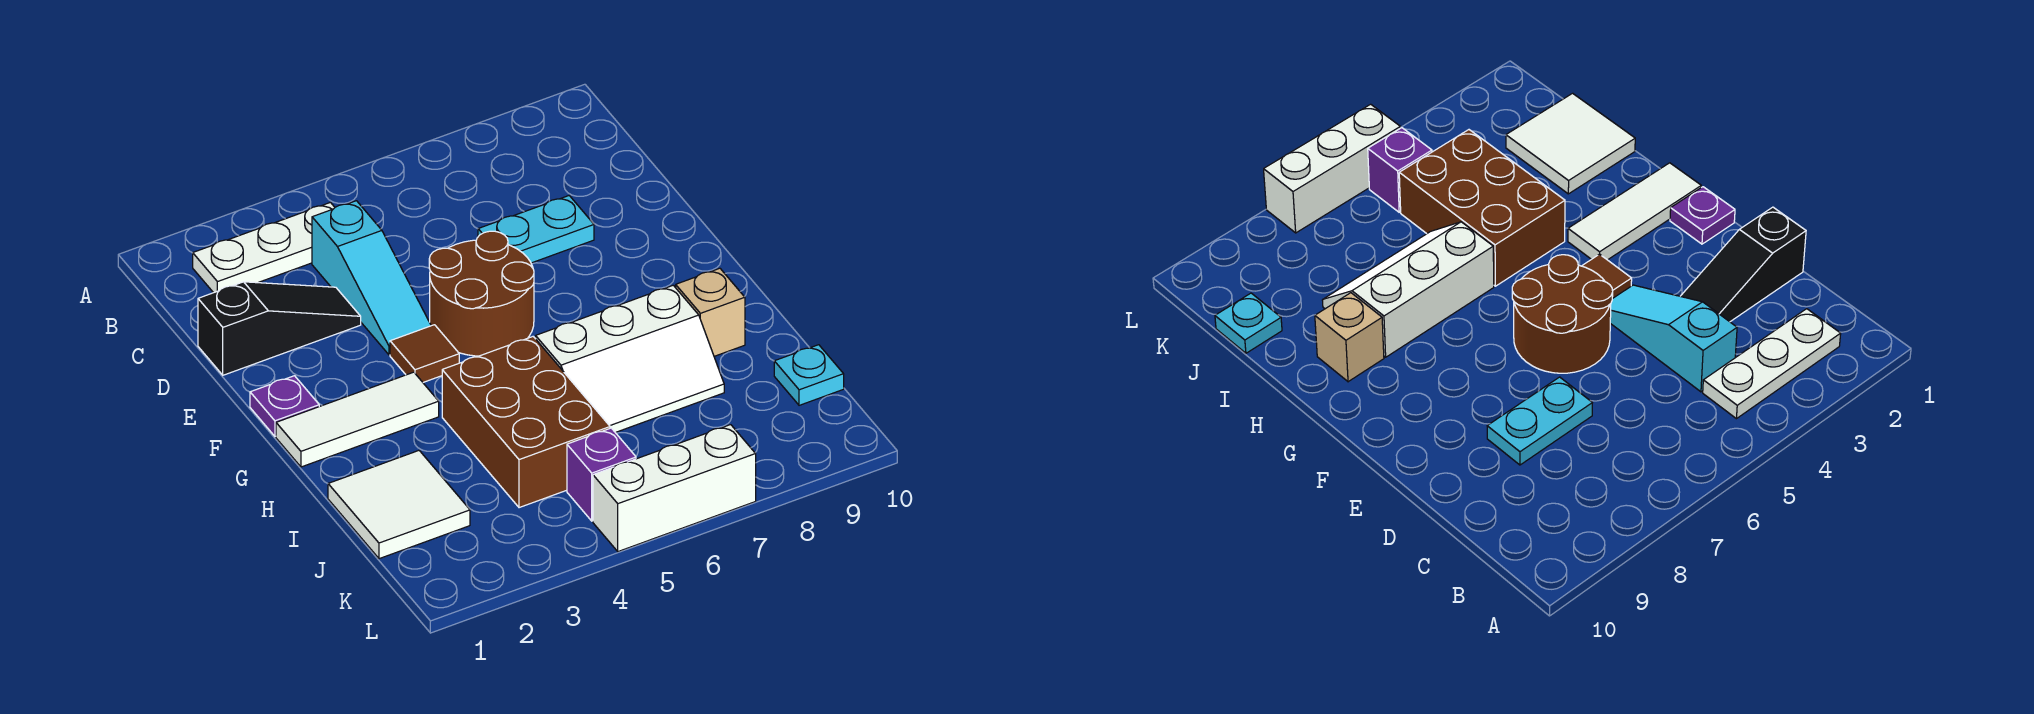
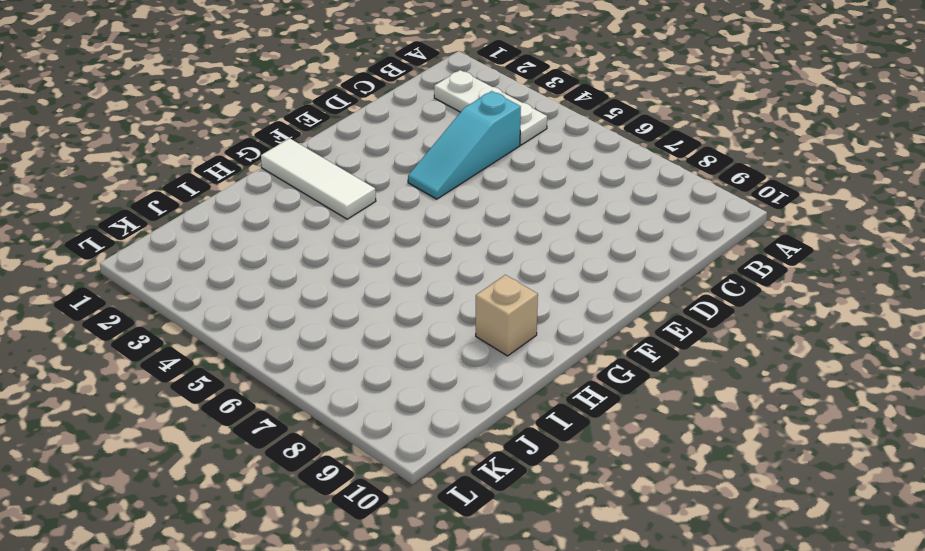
none -> black slope D1:D3 level 1 top 1
none -> cyan plate D7:D8 level 1
none -> brown round brick E5:F6 level 1

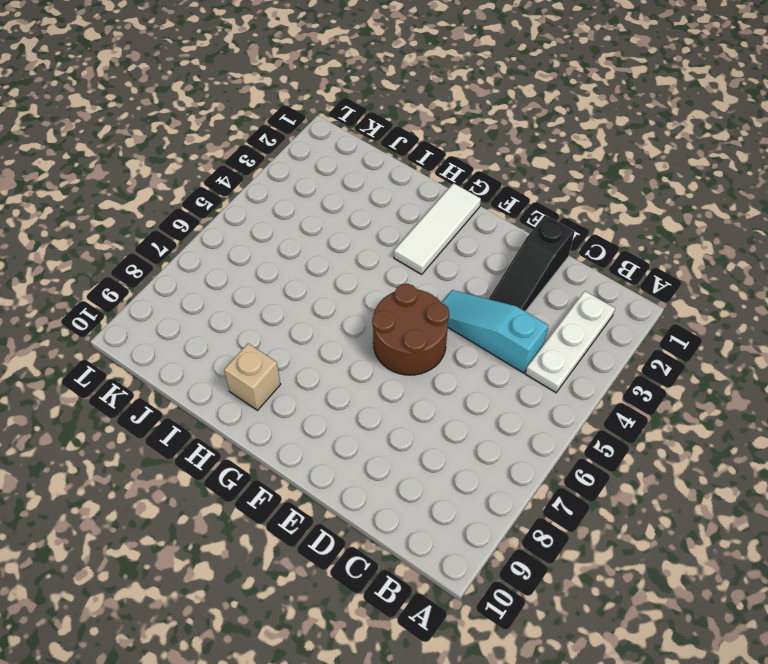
none -> cyan plate D7:D8 level 1
none -> purple plate F1 level 1
none -> brown tile F4 level 1

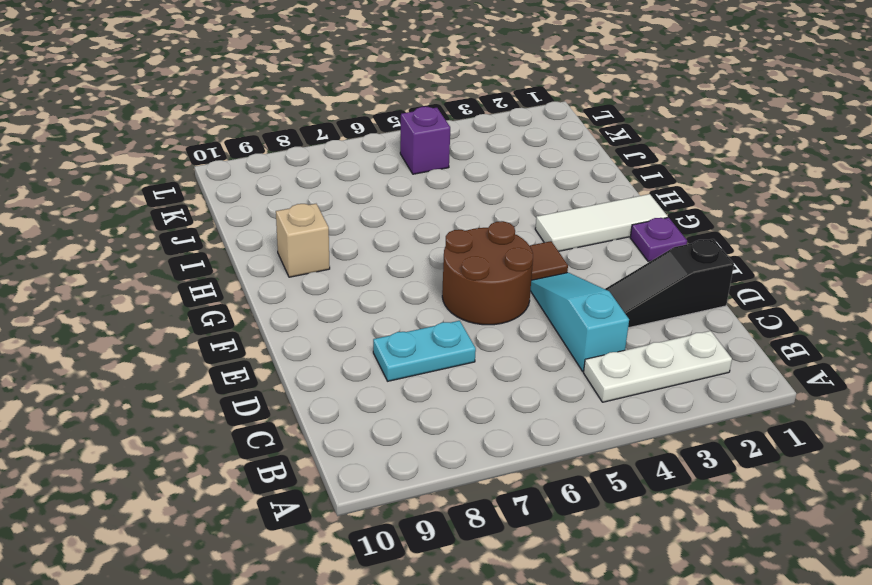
none -> brown brick H4:J5 level 1
none -> white slope H6:I8 level 1 top H
none -> white tile I1:J2 level 1

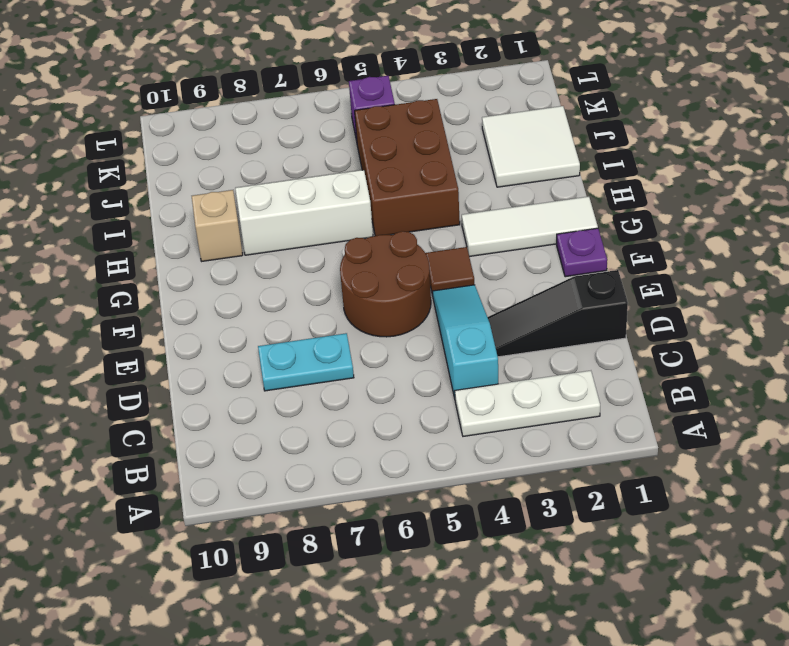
none -> cyan plate J10 level 1
none -> white brick L5:L7 level 1

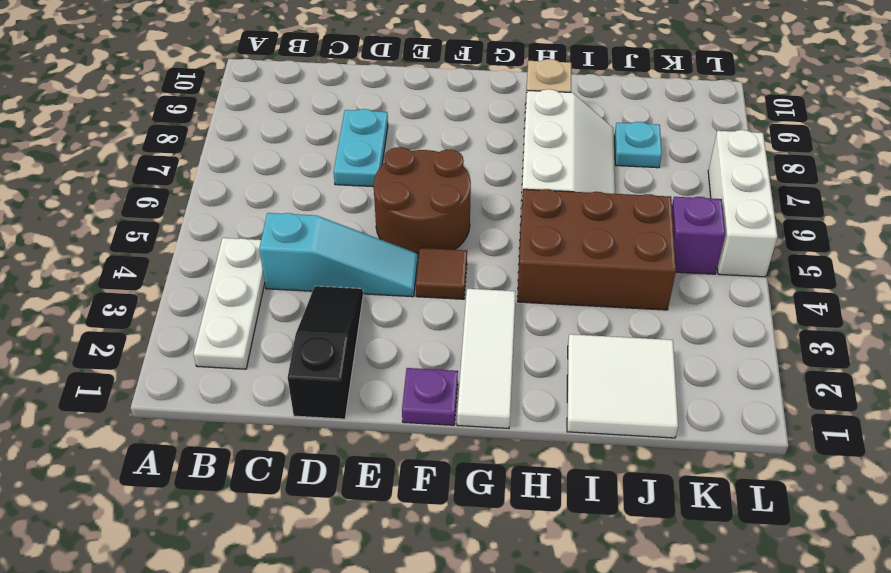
cyan plate J8 level 1 -> cyan plate J10 level 1

